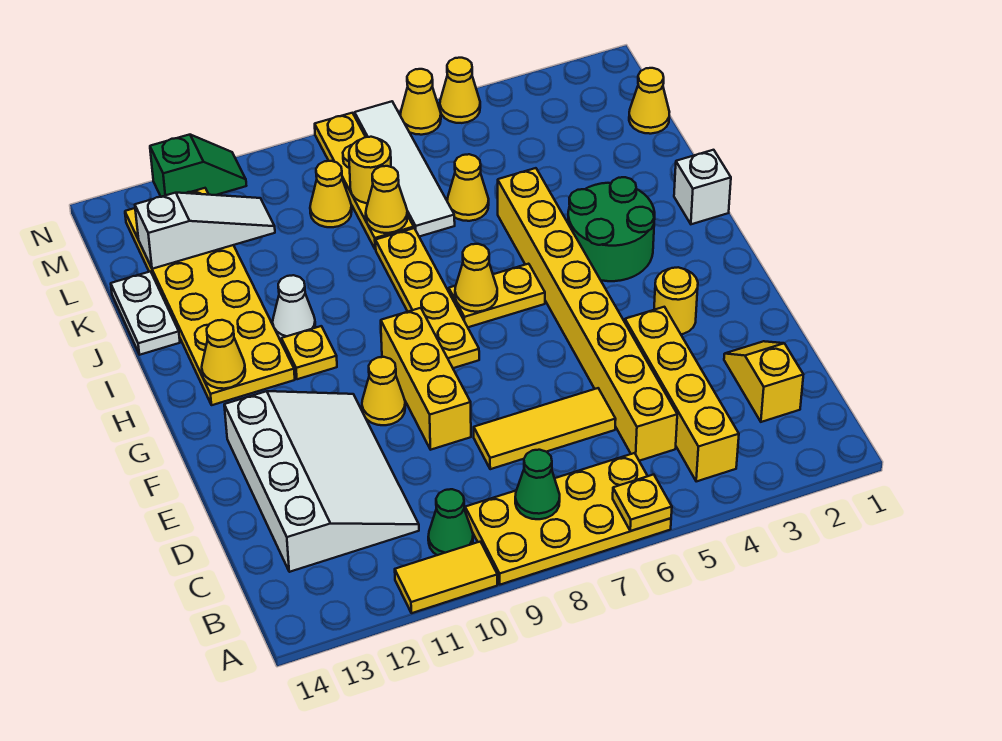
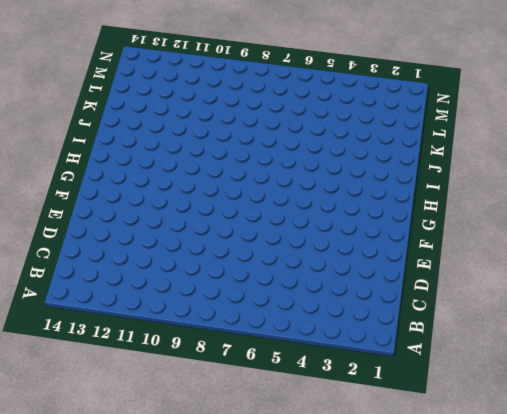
none -> yellow plate A6:B9 level 1
none -> yellow tile A10:A11 level 1
none -> yellow brick B4:E4 level 1
none -> green cone B10 level 1

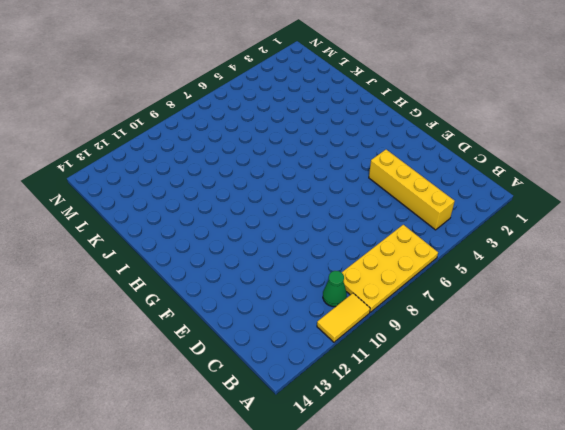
none -> yellow slope C2:D2 level 1 top C
none -> yellow brick C5:J5 level 1
none -> white slope C11:F13 level 1 top 13
none -> yellow tile D6:D8 level 1

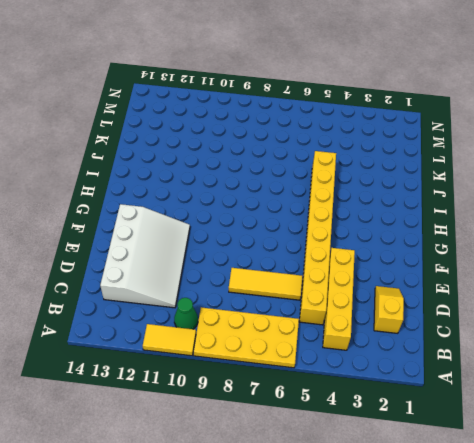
none -> yellow brick E9:G9 level 1
none -> yellow round brick F3 level 1
none -> yellow cone F10 level 1
none -> yellow plate G8:J8 level 1

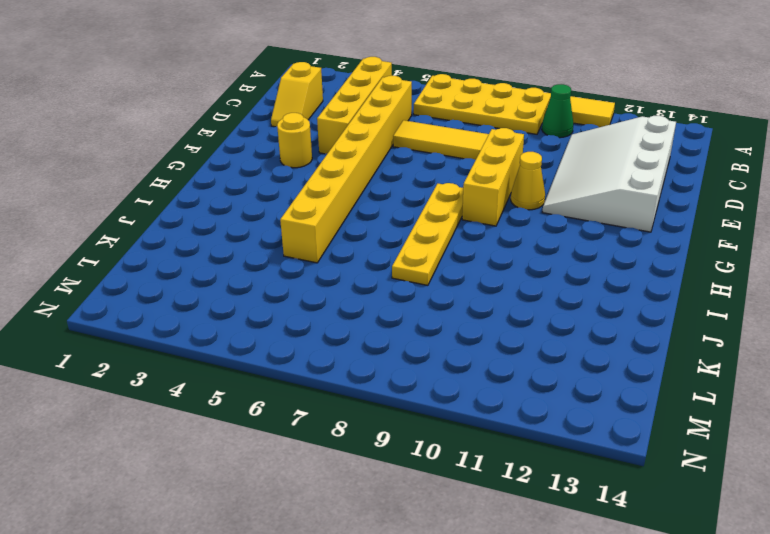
none -> green round brick H3:I4 level 1
none -> yellow plate H6:H7 level 1
none -> yellow plate H11 level 1
none -> yellow plate H12:M13 level 1

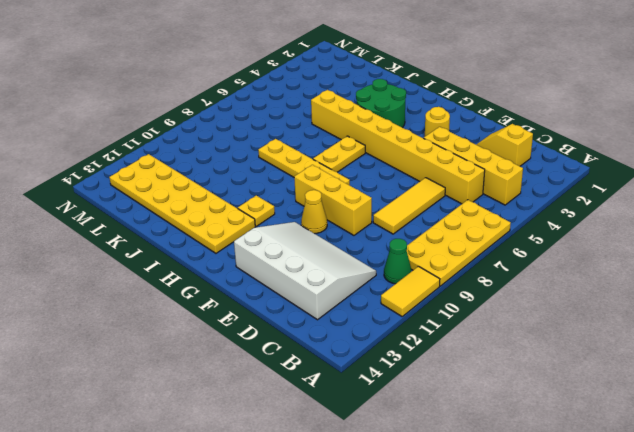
none -> white brick I1 level 1
none -> white cone I11 level 1
none -> white plate J14:K14 level 1
none -> yellow cone K6 level 1

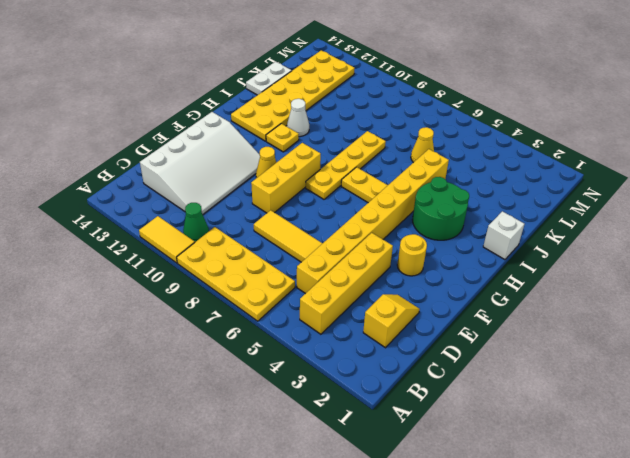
none -> white tile K7:N7 level 1
none -> yellow plate K8:N8 level 1
none -> yellow cone L1 level 1
none -> yellow cone L9 level 1

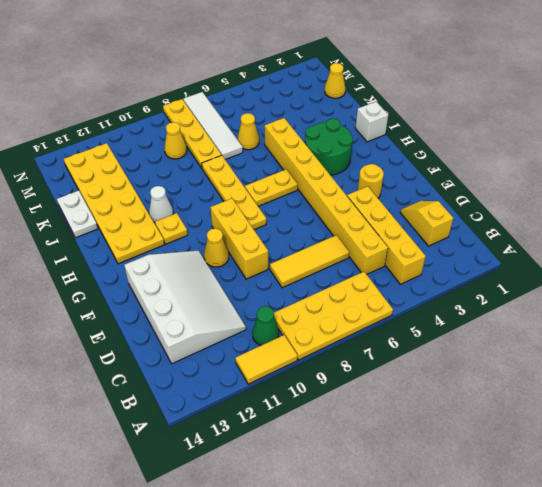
none -> yellow cone N5 level 1
none -> yellow cone N6 level 1
none -> green slope N11:N12 level 1 top 12
none -> yellow plate A6 level 2

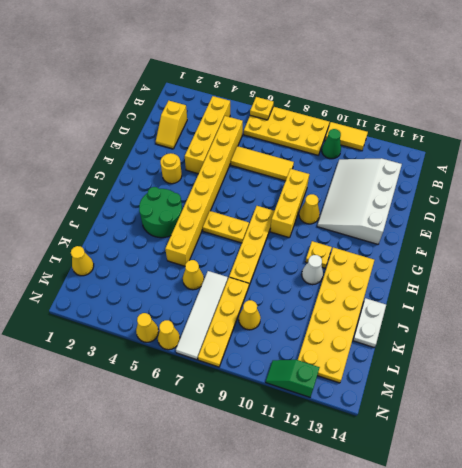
none -> white brick I1 level 1
none -> green cone B8 level 2
none -> yellow cone H7 level 2
none -> yellow cone H13 level 2

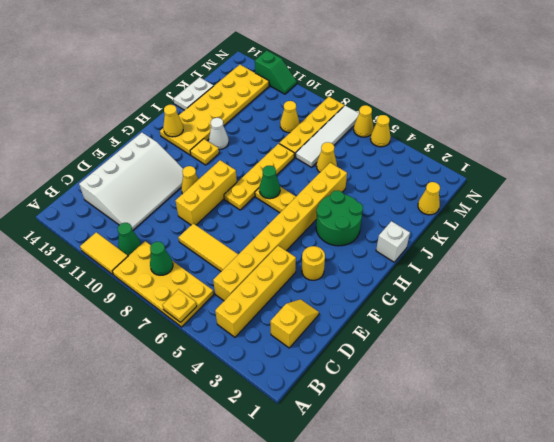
green cone H7 level 2 -> yellow cone H7 level 2
none -> yellow cone K8 level 2
none -> yellow round brick L8 level 2
none -> white slope L11:L13 level 2 top 13

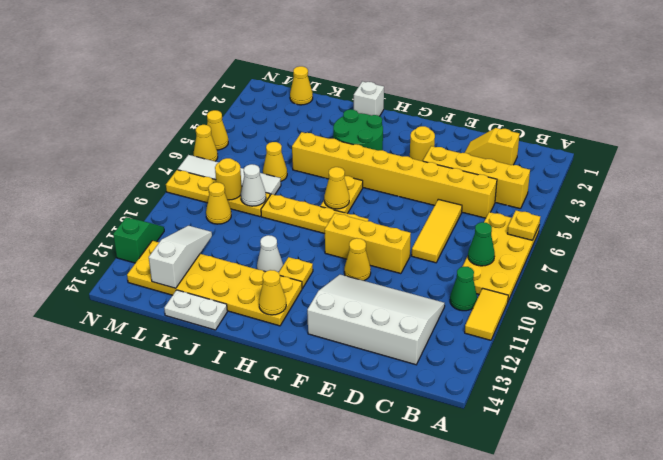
white cone K8 level 2 -> yellow cone K8 level 2

